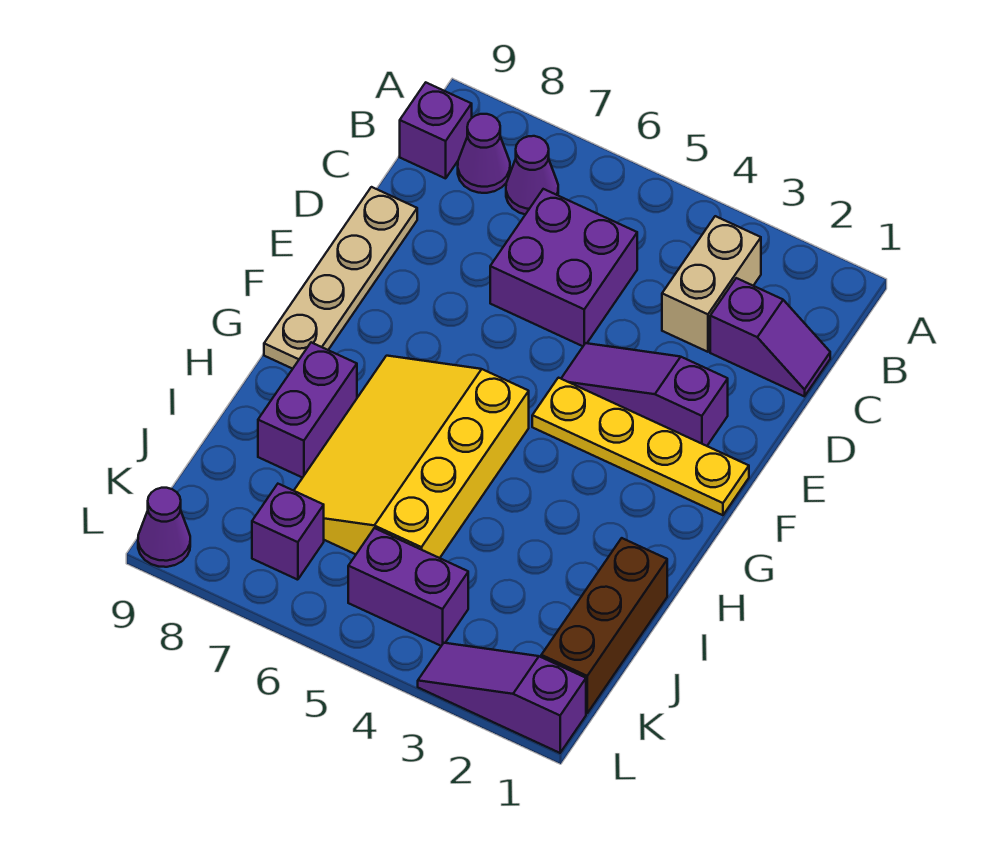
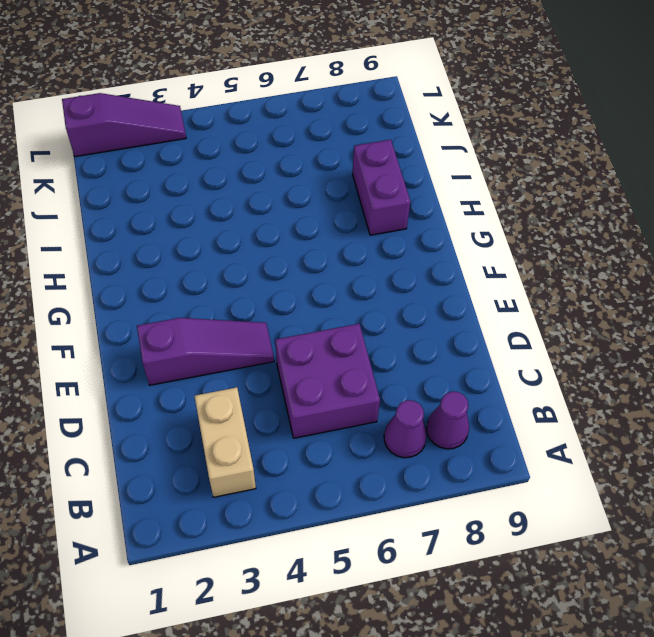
none -> purple brick B9 level 1
none -> purple slope C1:C2 level 1 top 2
none -> tan plate D9:G9 level 1

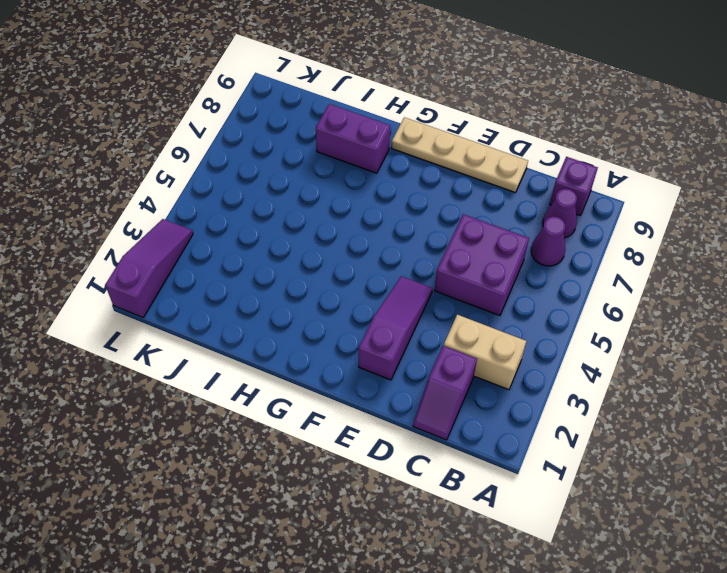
none -> yellow plate F1:F4 level 1
none -> yellow slope G5:J7 level 1 top 5
none -> brown brick I1:K1 level 1

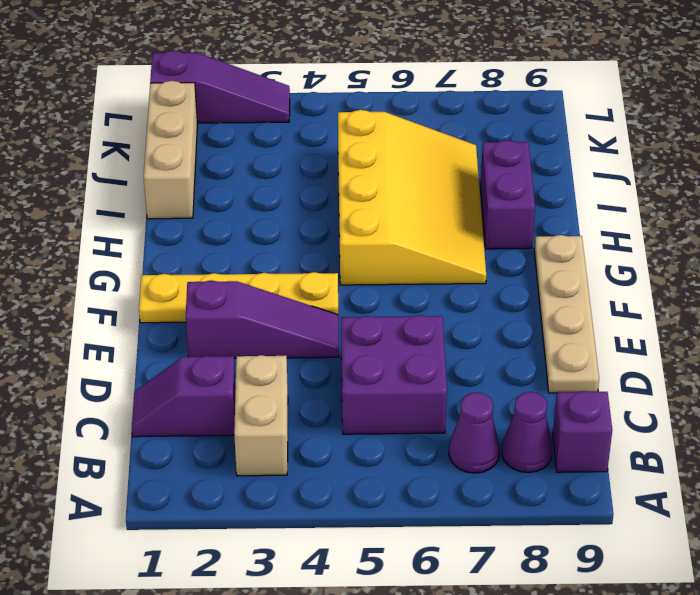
tan brick I1:K1 level 1 -> brown brick I1:K1 level 1
none -> purple brick K4:K5 level 1
none -> purple brick K7 level 1
none -> purple cone L9 level 1

